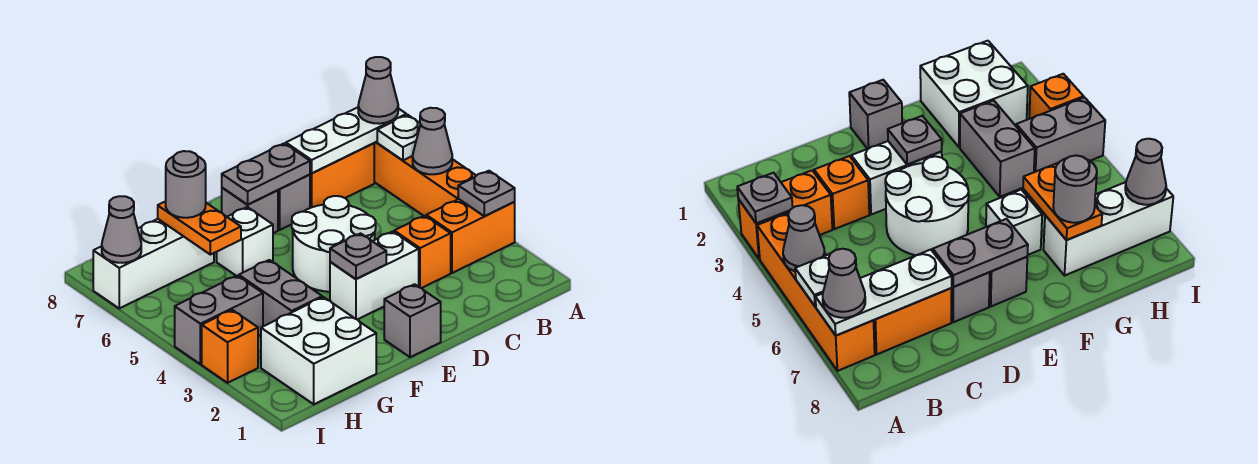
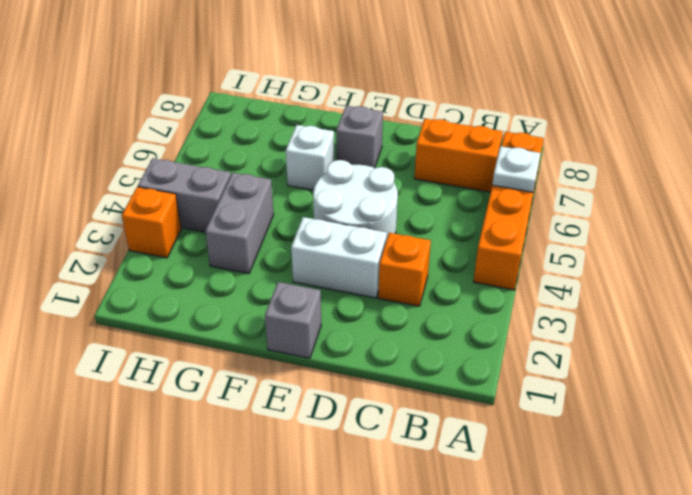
none -> orange brick A3:B3 level 1
none -> grey brick D7 level 1
none -> white brick G1:H2 level 1

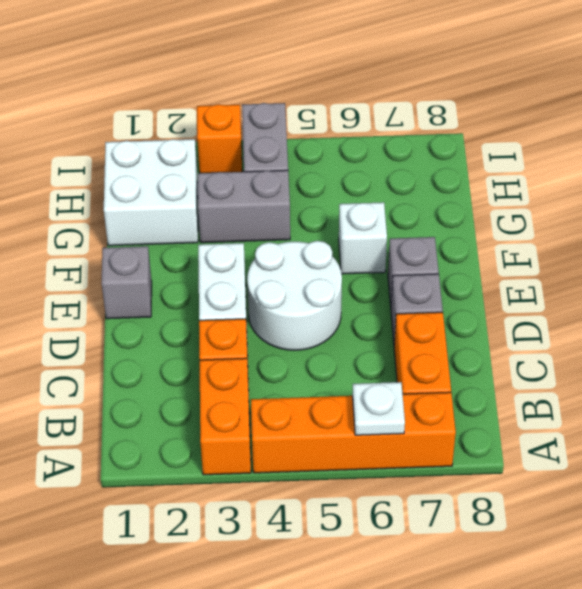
none -> white brick G7:I7 level 1
none -> grey plate A3 level 2
none -> grey cone A5 level 2

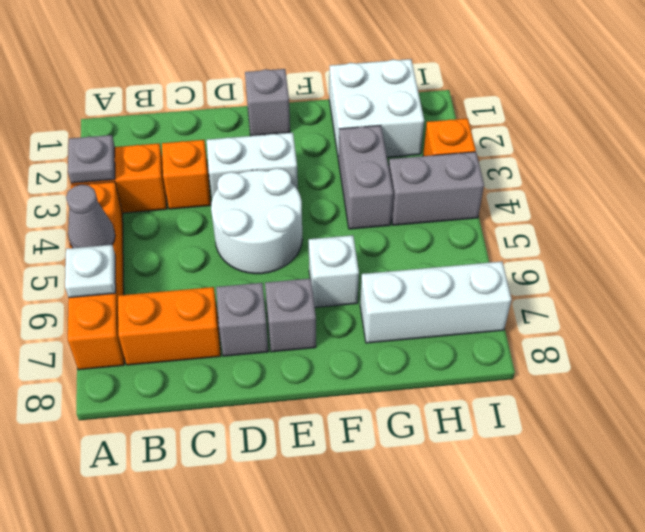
none -> white plate A7:C7 level 2
none -> grey plate D7:E7 level 2
none -> grey plate E3 level 2

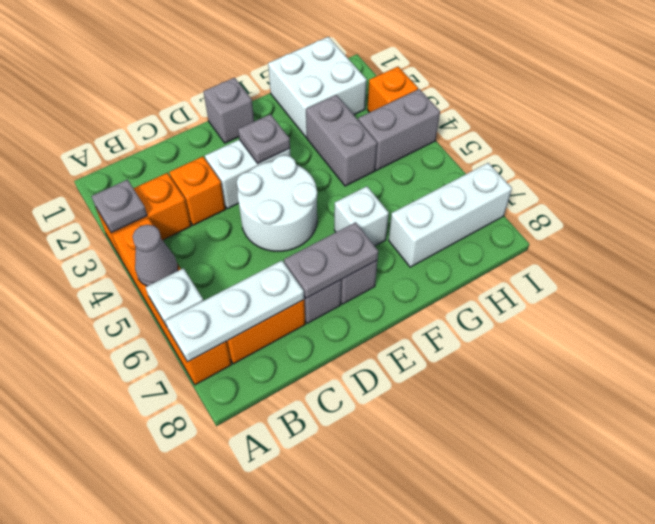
none -> orange plate G6:G7 level 2
none -> grey cone I7 level 2
none -> grey cone A7 level 3

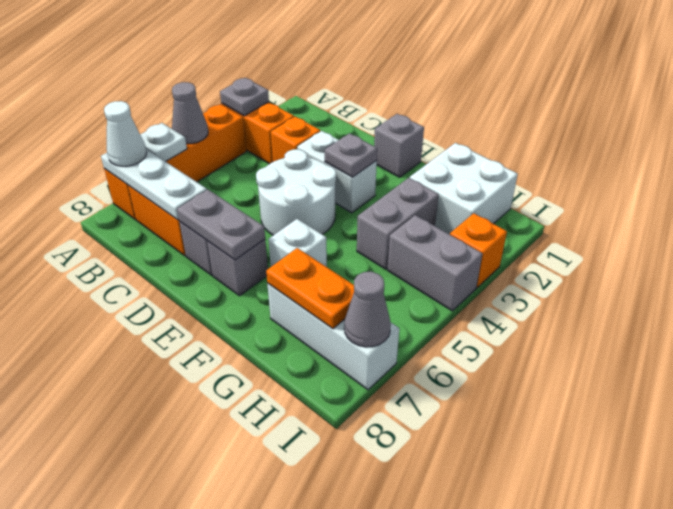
white cone A7 level 3 -> grey cone A7 level 3
orange plate G7:H7 level 2 -> orange plate G6:G7 level 2
none -> grey round brick G7 level 3

